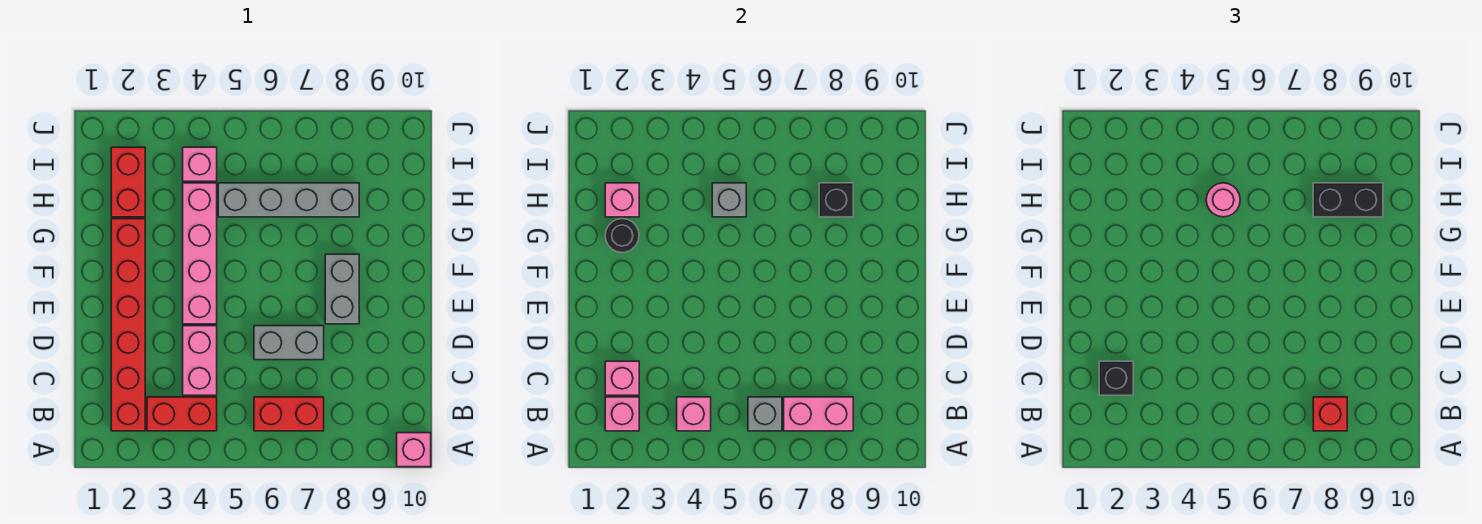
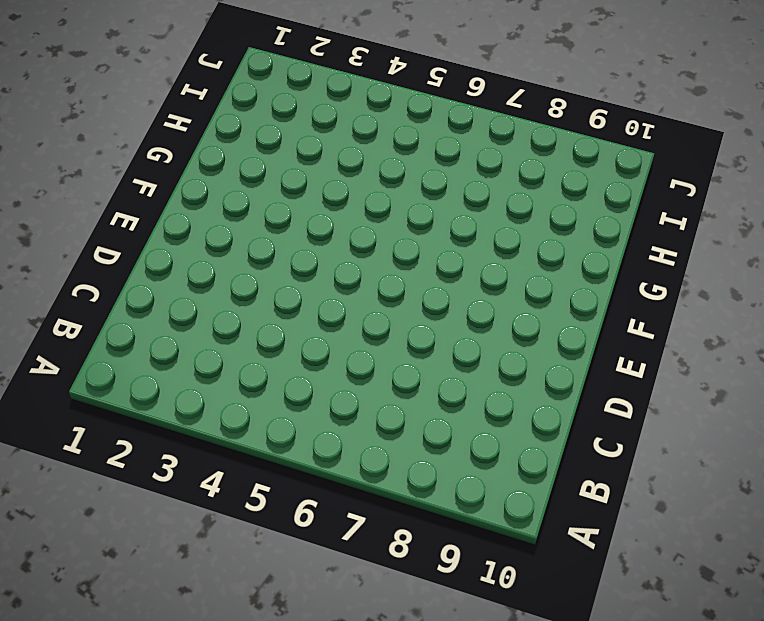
none -> pink brick A10 level 1
none -> red brick B2:G2 level 1
none -> red brick B3:B4 level 1

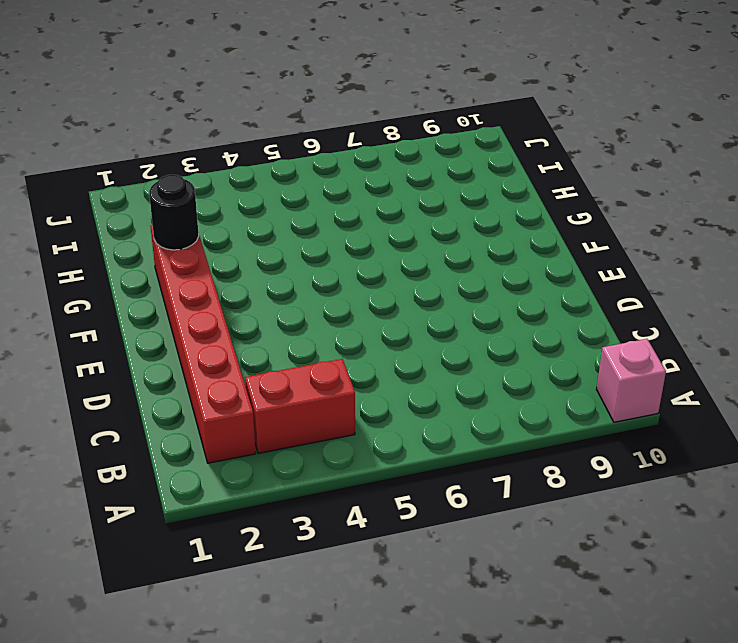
none -> red brick B6:B7 level 1
none -> pink brick C4:D4 level 1
none -> grey brick D6:D7 level 1

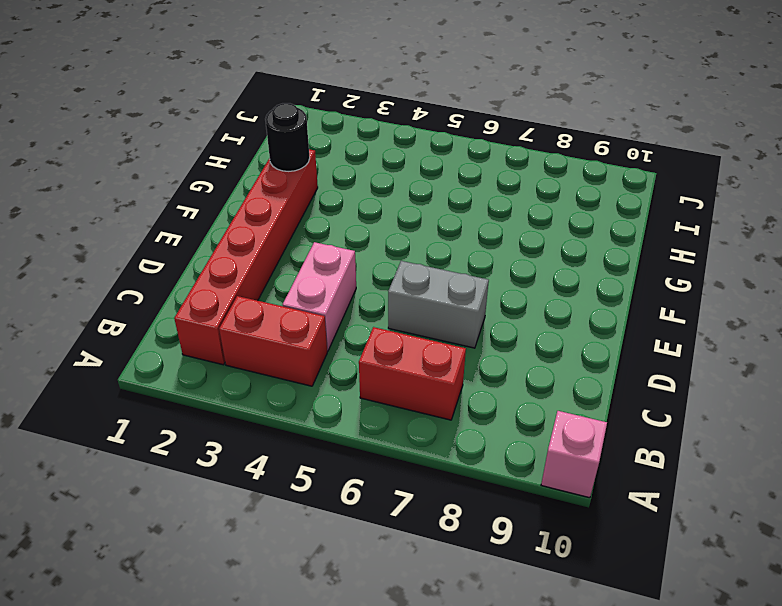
none -> pink brick E4:H4 level 1
none -> grey brick E8:F8 level 1
none -> red brick H2:I2 level 1

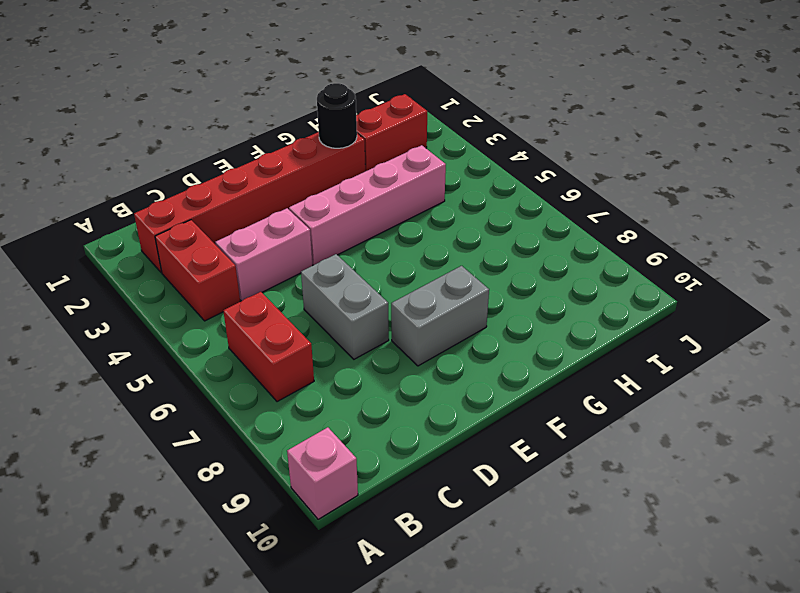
none -> grey brick H5:H8 level 1
none -> pink brick I4 level 1
none -> pink brick B2 level 2

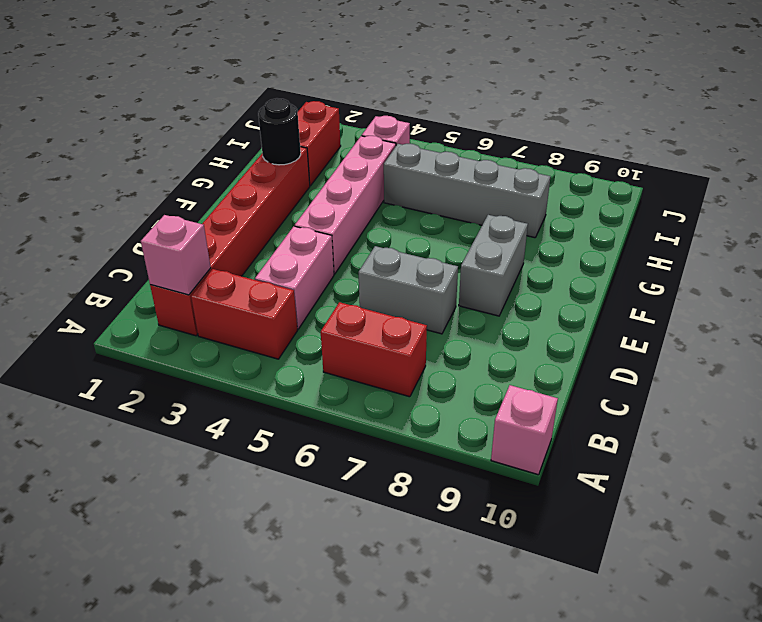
none -> pink brick B4 level 2
none -> grey brick B6 level 2
none -> pink brick B7:B8 level 2

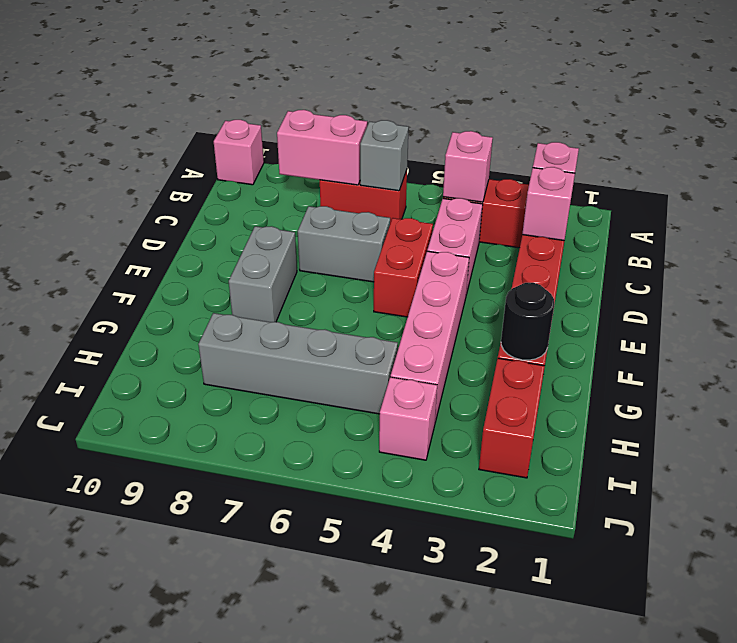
red brick D5:E5 level 1 -> none
none -> pink brick H2 level 2
none -> grey brick H5 level 2
none -> black brick H8 level 2

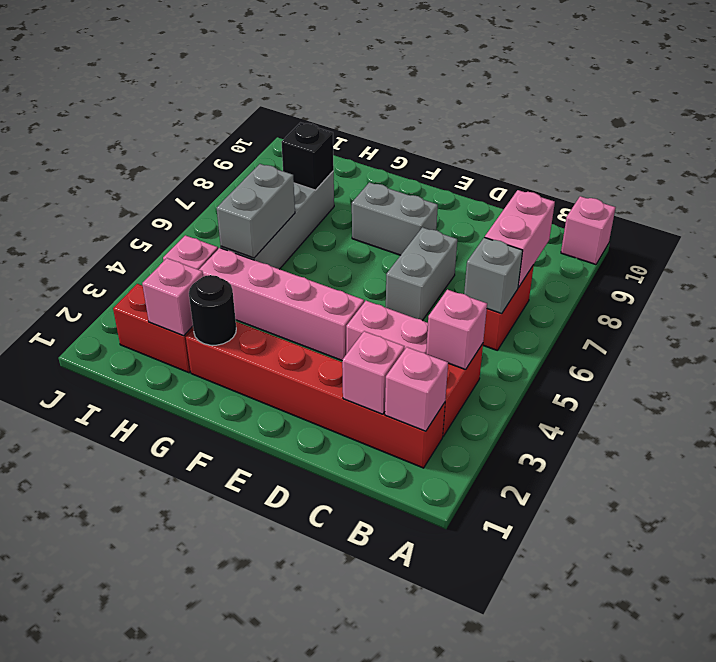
grey brick H5:H6 level 2 -> grey brick H5 level 2
none -> red brick B8 level 3
none -> black brick C2 level 3
none -> pink round brick H5 level 3

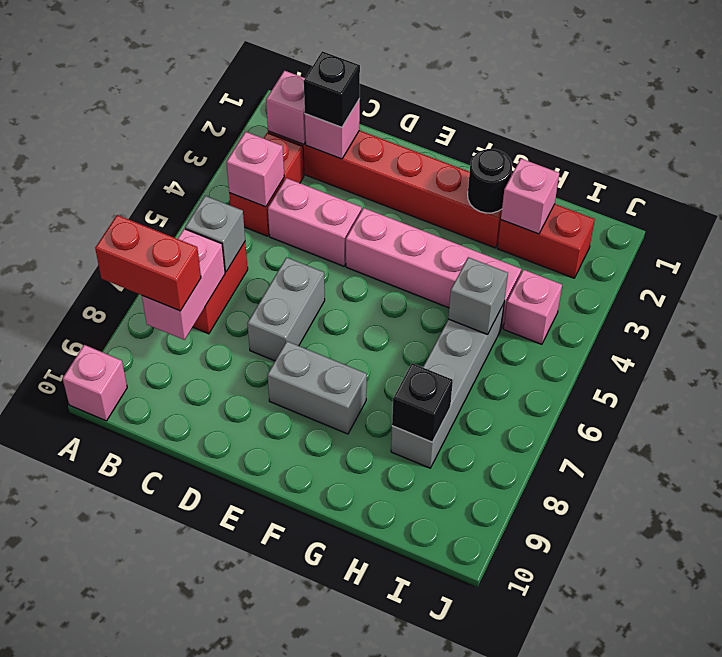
red brick A8:B8 level 3 -> red brick B8 level 3
none -> pink round brick H5 level 3
none -> black brick H8:H9 level 3

